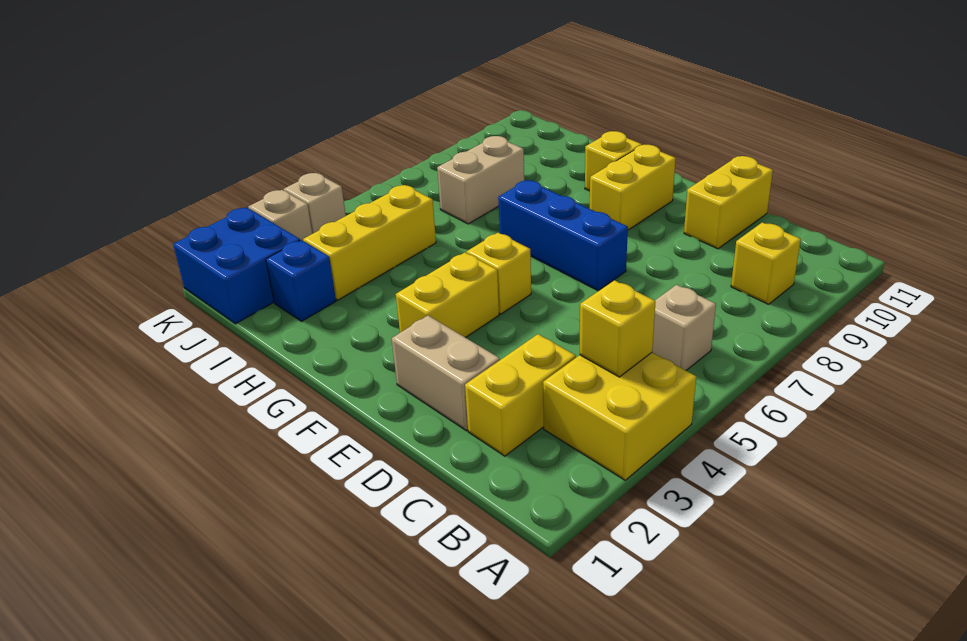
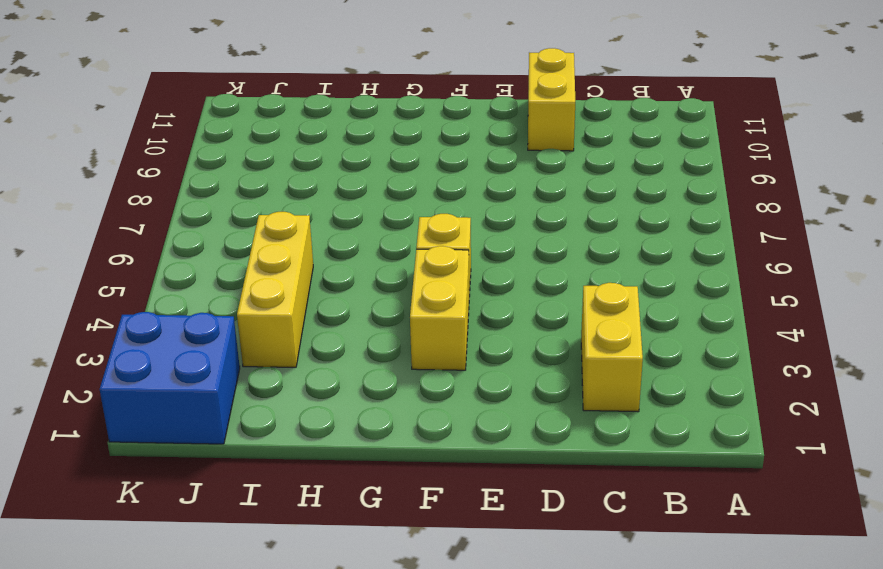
none -> yellow brick A3:B4 level 1
none -> tan brick B6 level 1
none -> yellow brick B9 level 1

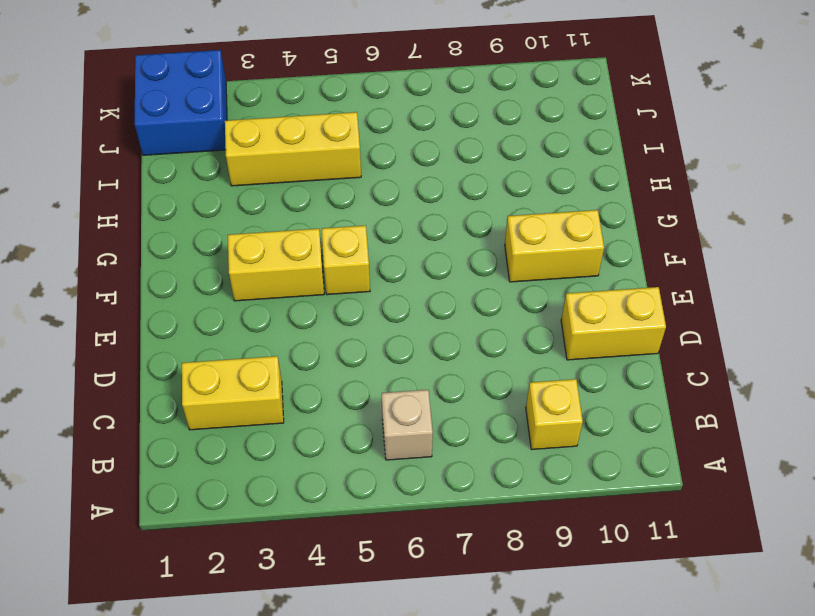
none -> yellow brick A3:B4 level 1
none -> tan brick D2:E2 level 1
none -> blue brick E7:G7 level 1

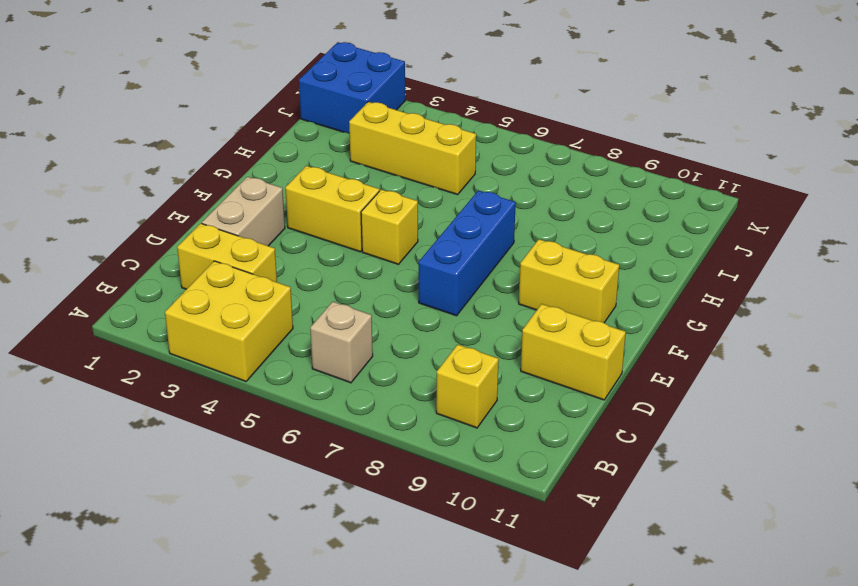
none -> yellow brick G10 level 1
none -> blue brick I2 level 1
none -> tan brick I7:I8 level 1

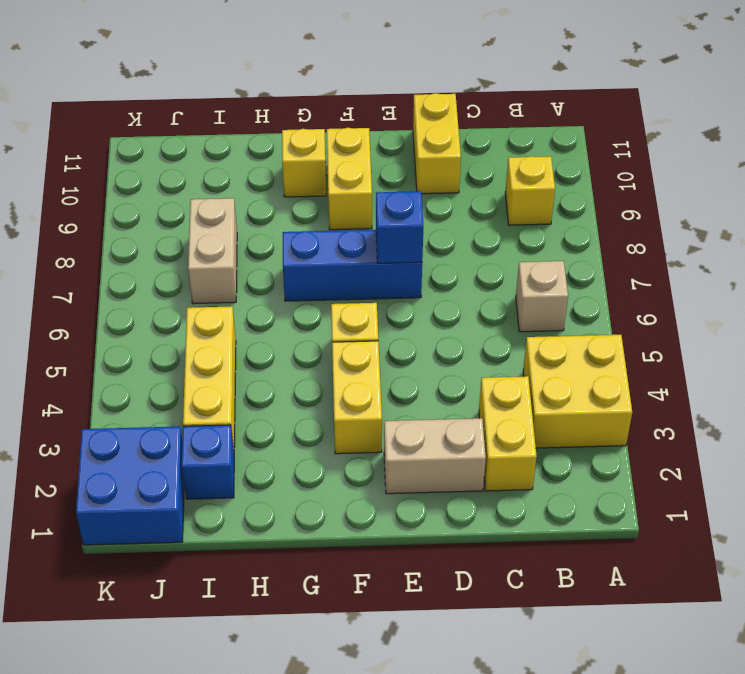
blue brick E7 level 2 -> none
none -> tan brick K3 level 1
none -> tan brick K4 level 1
none -> yellow brick B4 level 2

